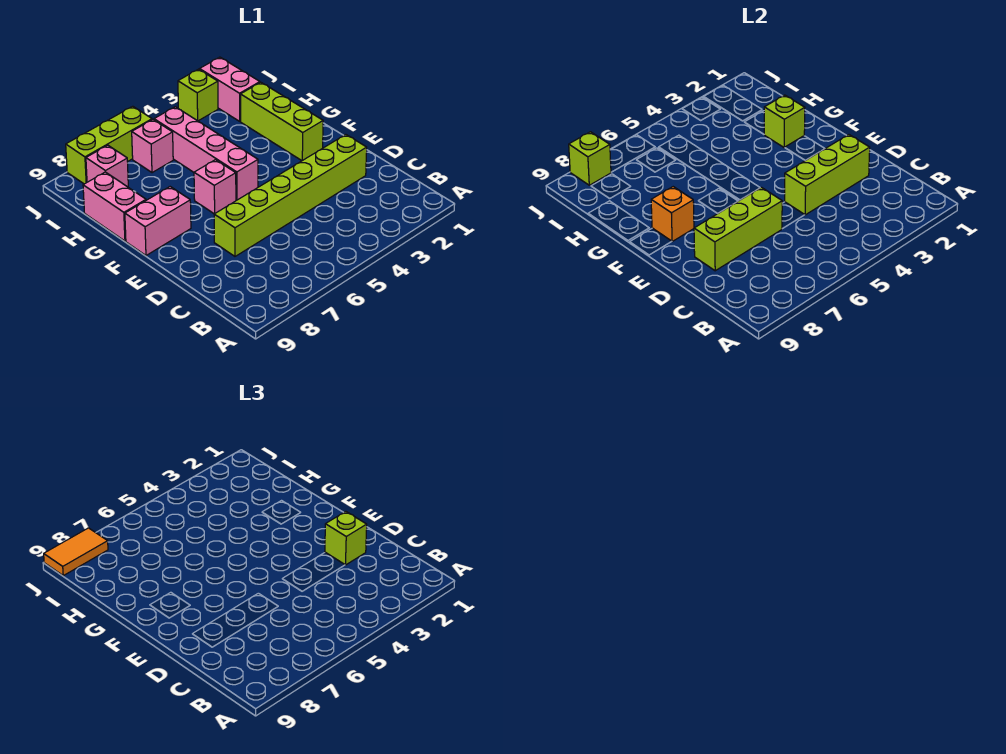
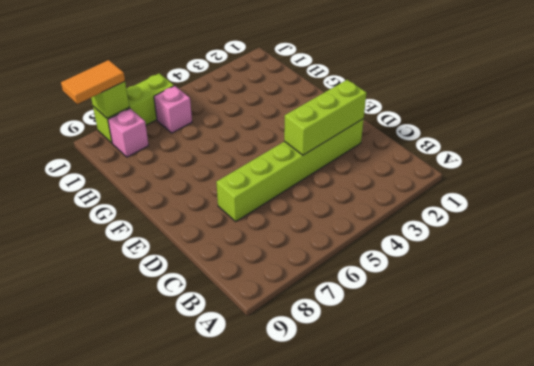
none -> lime brick F2:H2 level 1
none -> pink brick F5:I5 level 1
none -> pink brick F6 level 1

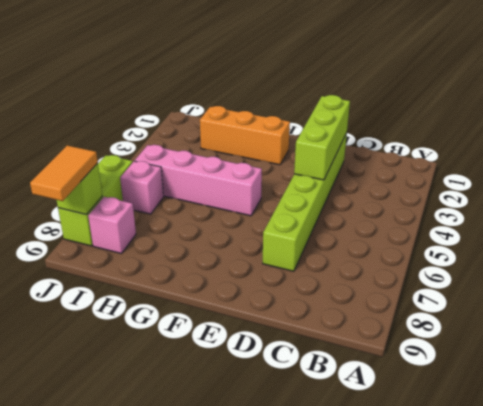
orange brick F2:H2 level 1 -> lime brick F2:H2 level 1
none -> pink brick F6 level 1
none -> pink brick F8:F9 level 1
none -> pink brick G9:H9 level 1

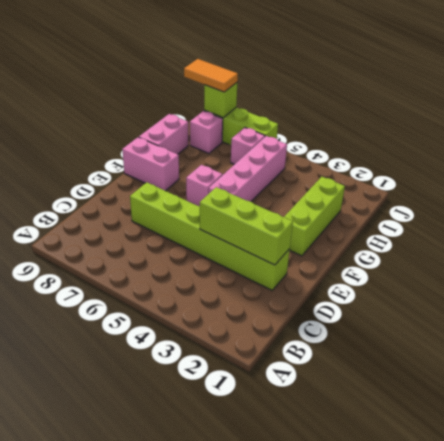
none -> pink brick I2:J2 level 1
none -> lime brick J3 level 1
none -> lime brick D6:D8 level 2

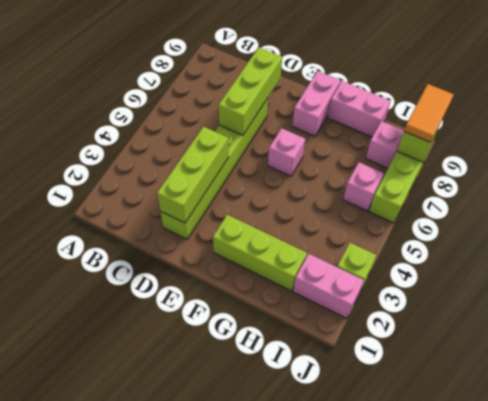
none -> pink brick F5:I5 level 1
none -> orange brick F8 level 2
none -> lime brick G2 level 2

